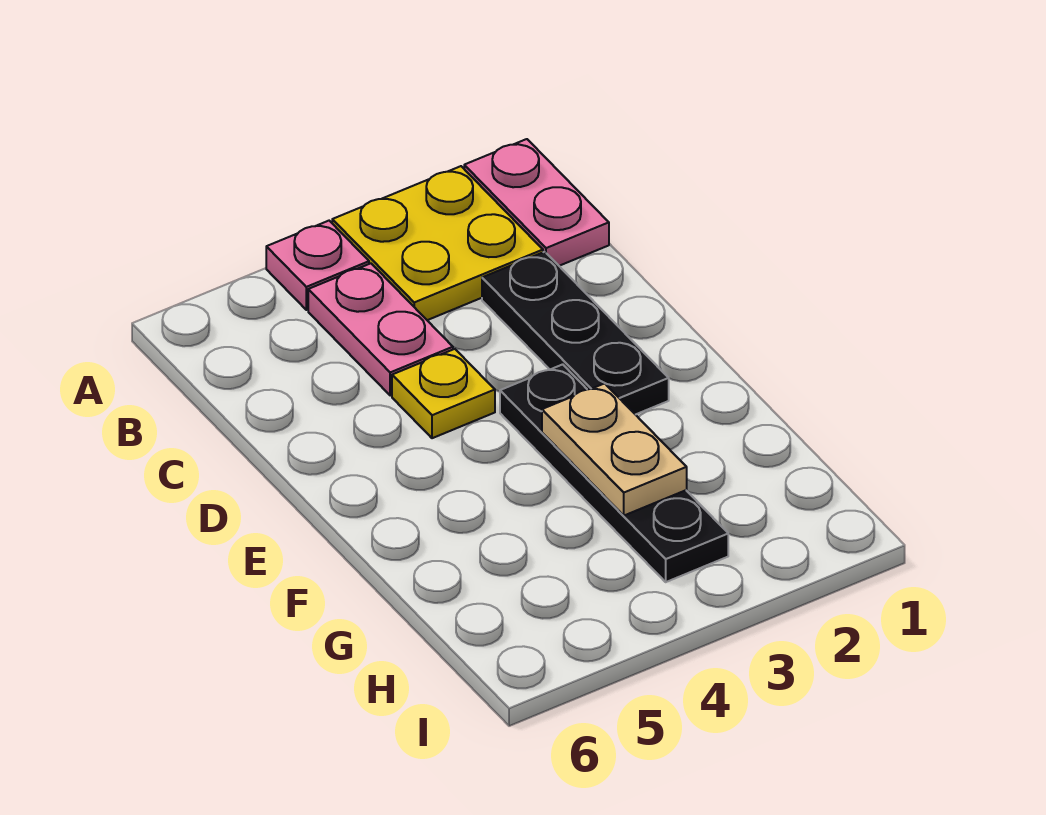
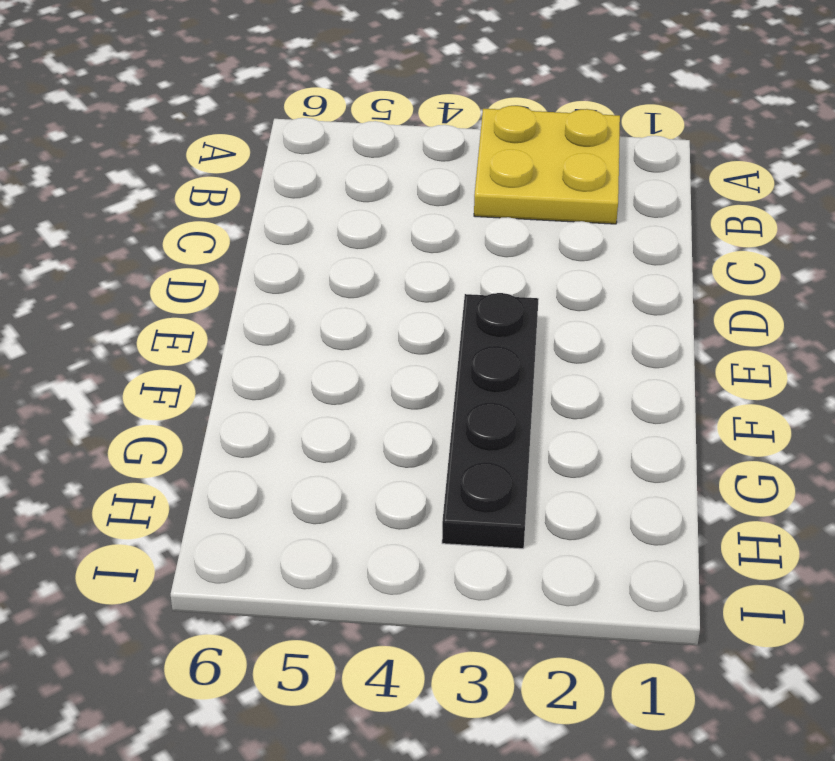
none -> pink plate A1:B1 level 1
none -> pink plate A4 level 1

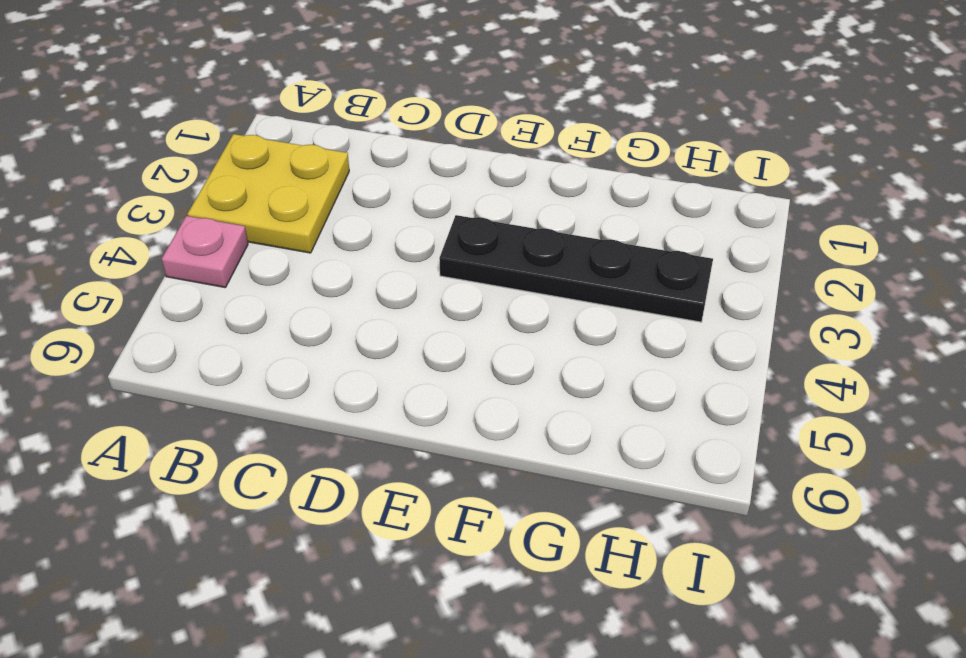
none -> pink plate A1:B1 level 1
none -> pink plate B4:C4 level 1

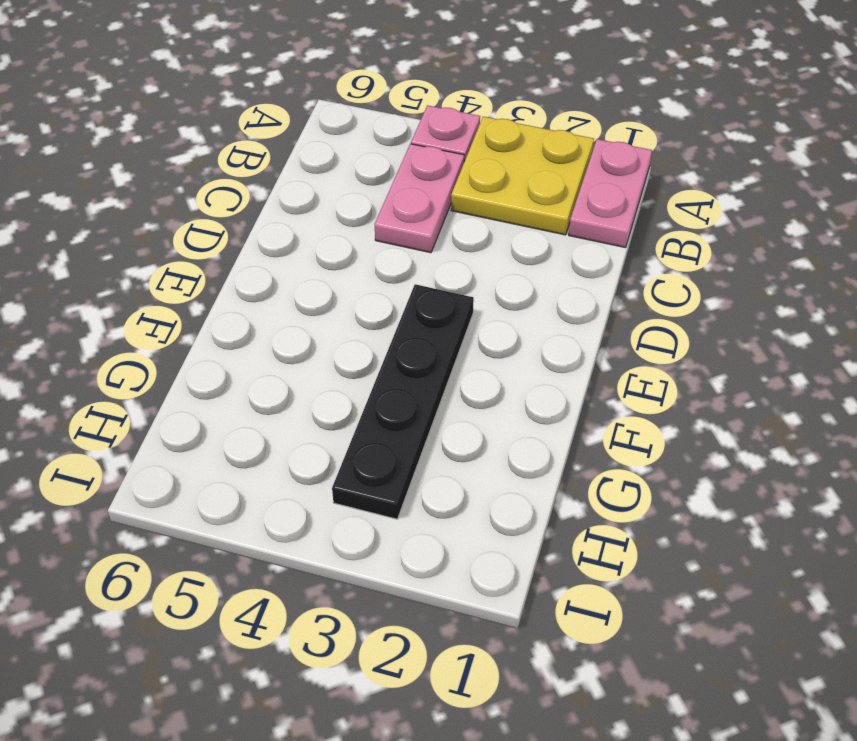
none -> black plate C2:E2 level 1
none -> yellow plate D4 level 1

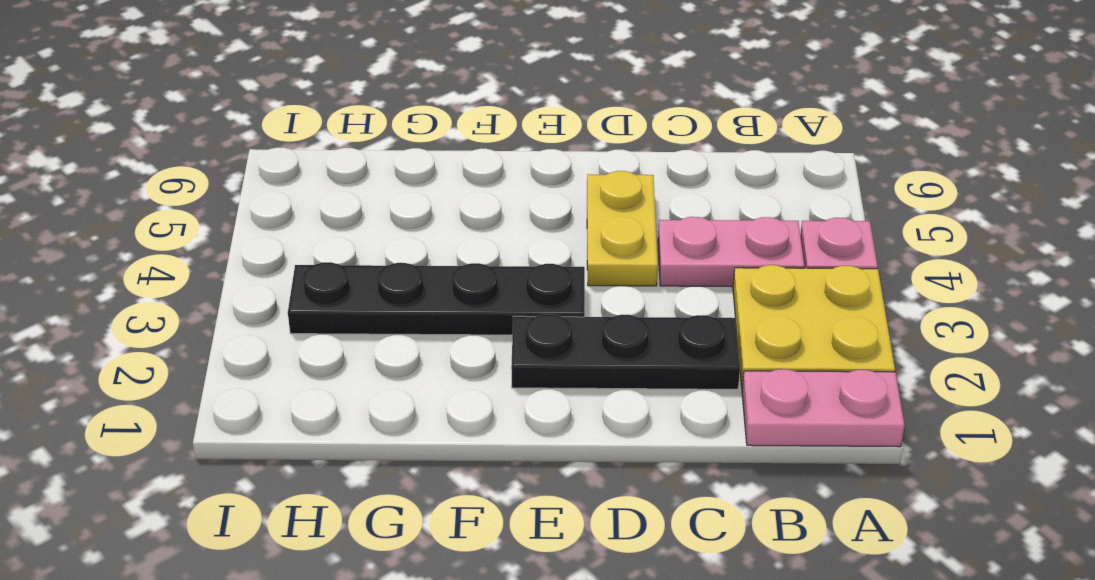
yellow plate D4:D5 level 1 -> yellow plate D4 level 1
none -> tan plate F3:G3 level 2

